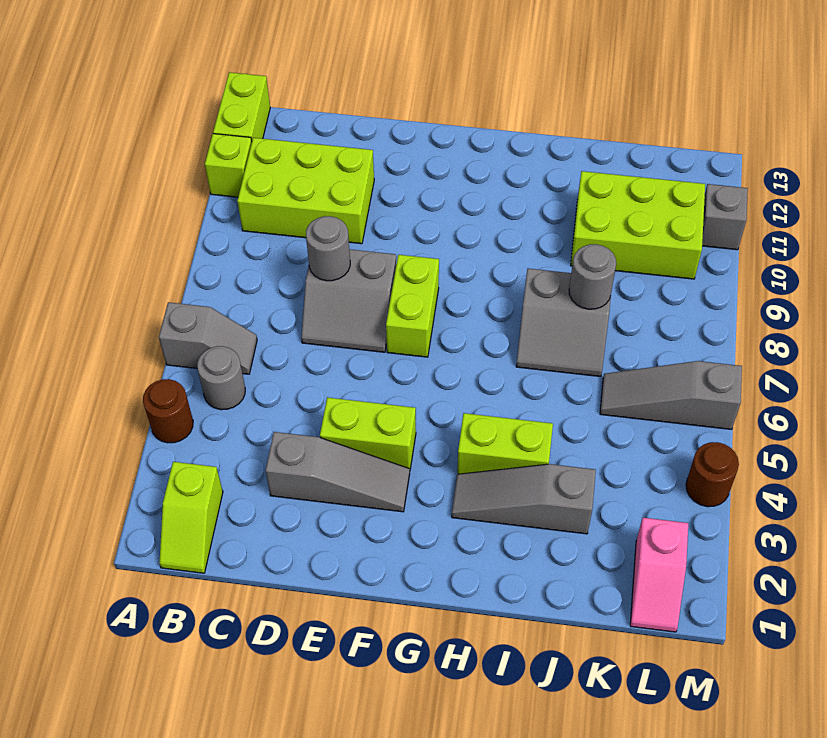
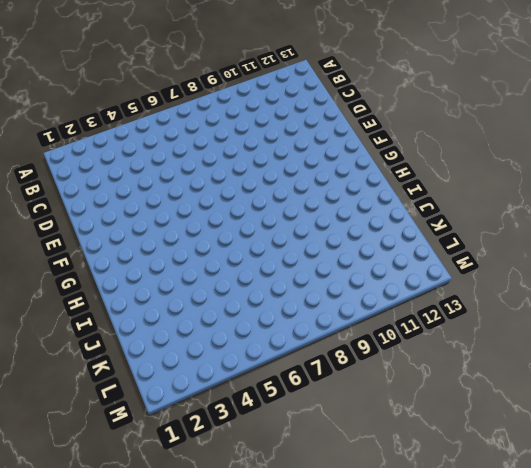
none -> brown round brick A4 level 1
none -> grey slope A6:B6 level 1 top A
none -> lime brick A11 level 1

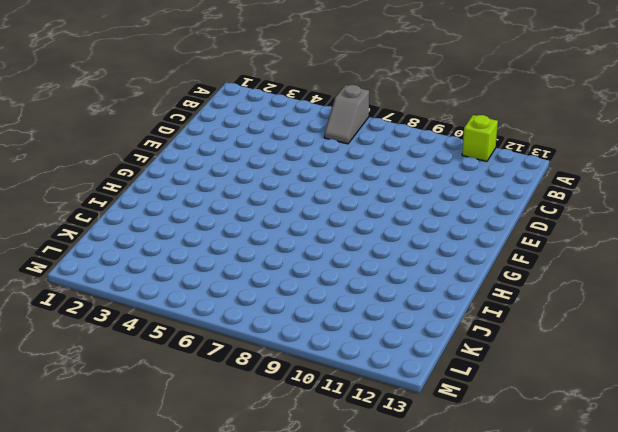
none -> brown round brick A4 level 1
none -> lime brick A12:A13 level 1
none -> lime slope B1:B2 level 1 top 2

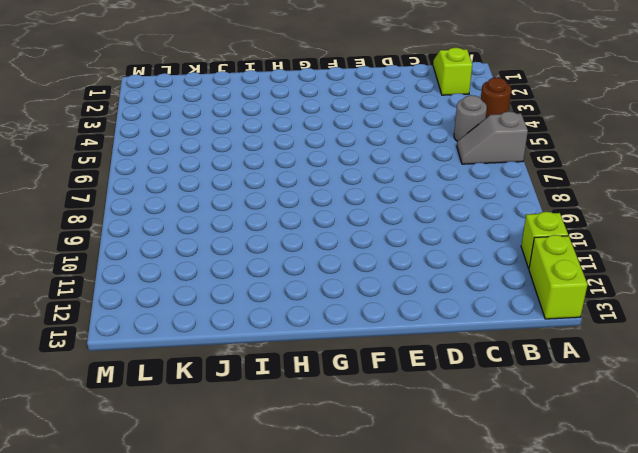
none -> lime brick B10:D11 level 1
none -> grey slope D3:F3 level 1 top D
none -> grey slope D7:E8 level 1 top 8

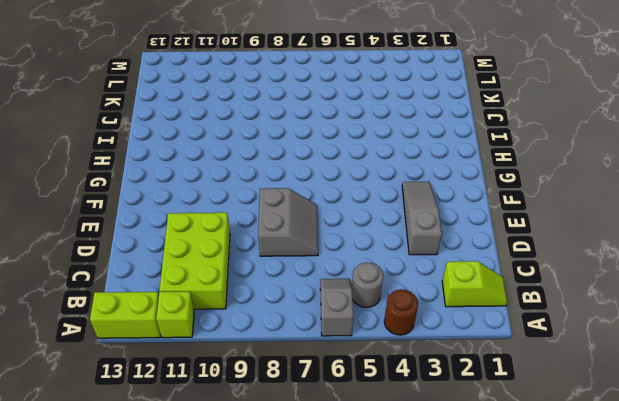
none -> lime brick E4:F4 level 1
none -> lime brick F7:F8 level 1
none -> grey slope H3:J3 level 1 top J

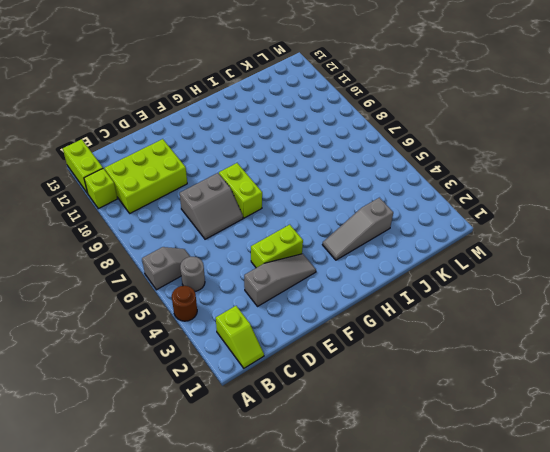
none -> lime brick H4:I4 level 1
none -> grey slope I7:J8 level 1 top 8
none -> lime brick J10:L11 level 1

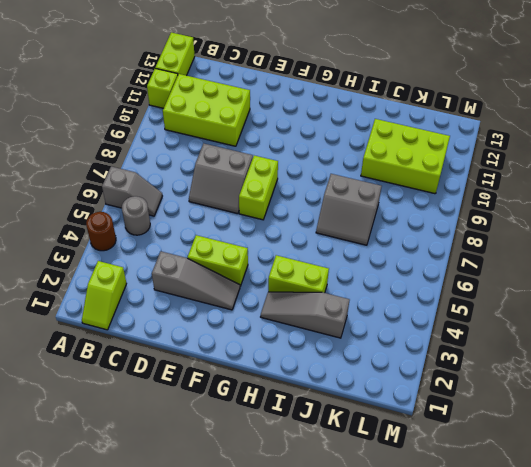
none -> grey slope K6:M6 level 1 top M
none -> pink slope L1:L2 level 1 top 2
none -> brown round brick M4 level 1

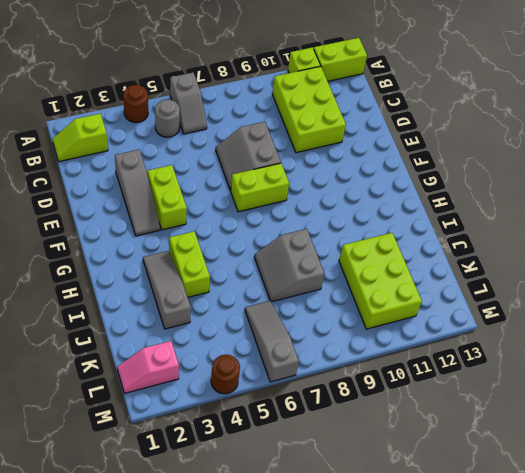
none -> grey brick M11 level 1
none -> grey round brick D8 level 2
none -> grey round brick J8 level 2

